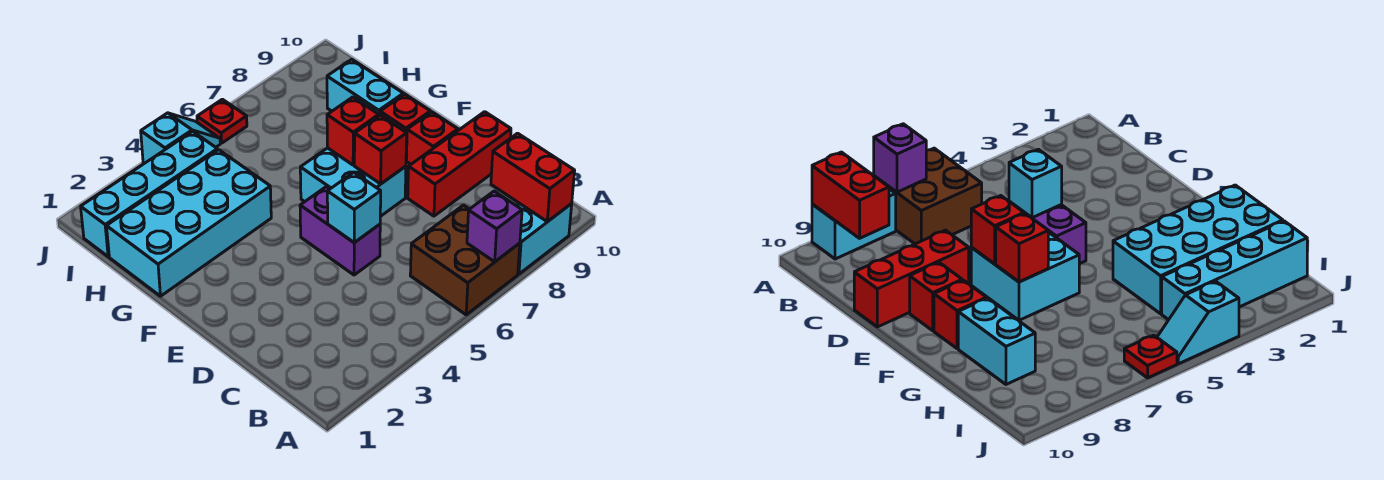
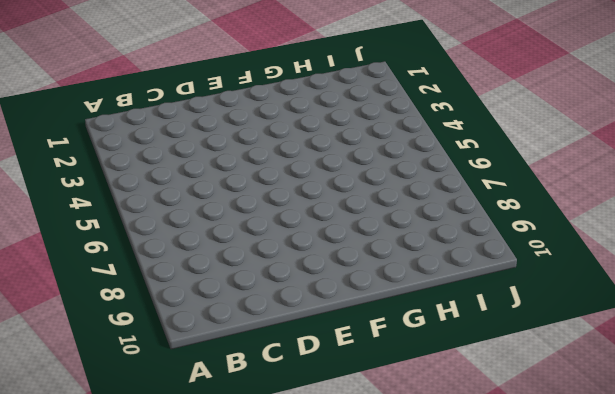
none -> brown brick A6:B7 level 1
none -> cyan brick A8:A9 level 1
none -> purple brick D5:E5 level 1

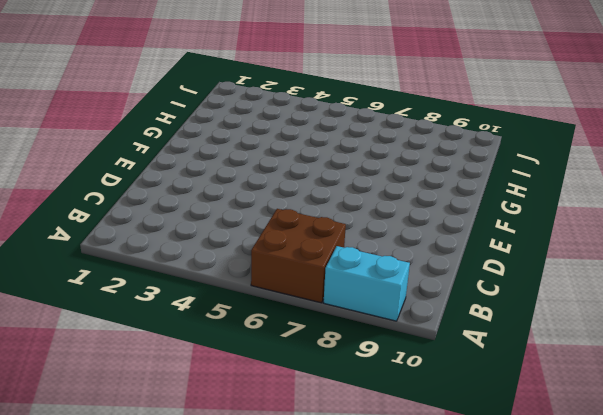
none -> purple brick D5:E5 level 1
none -> red brick D8:D10 level 1
none -> cyan brick E6:F7 level 1

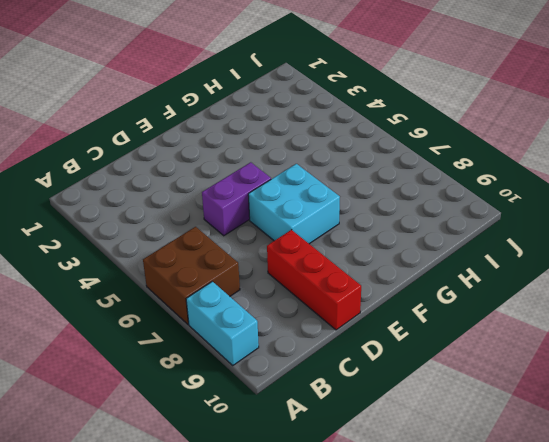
none -> red brick E9 level 1
none -> red brick F9 level 1
none -> cyan brick G1:H4 level 1

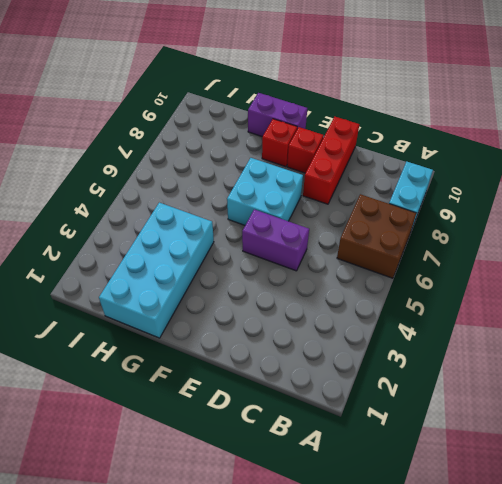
purple brick F10:G10 level 1 -> none
none -> cyan brick G9:H9 level 1
none -> cyan brick I1:I4 level 1
none -> cyan slope J4:J5 level 1 top 4

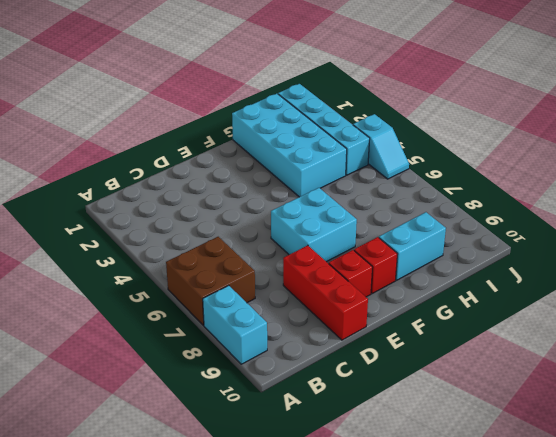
none -> purple brick D5:E5 level 1
none -> red plate J6 level 1
none -> purple brick A7 level 2

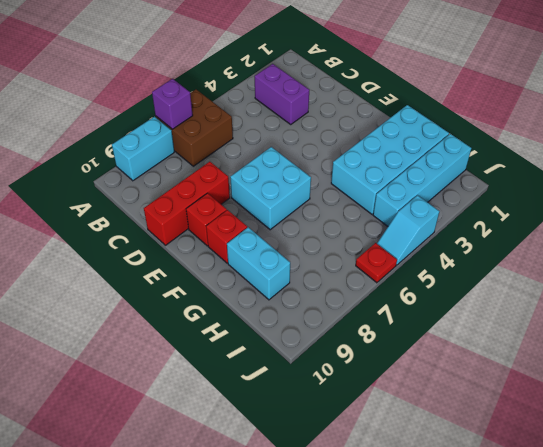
purple brick B3:C3 level 1 -> purple brick D5:E5 level 1
none -> red brick A9:B9 level 2
none -> cyan brick D5 level 2
none -> red brick E7 level 2

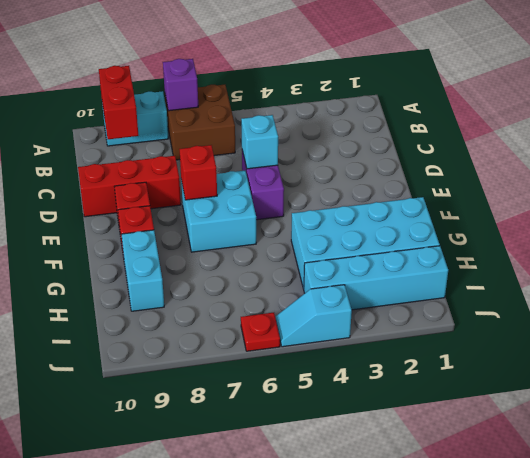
none -> red brick F7 level 2

